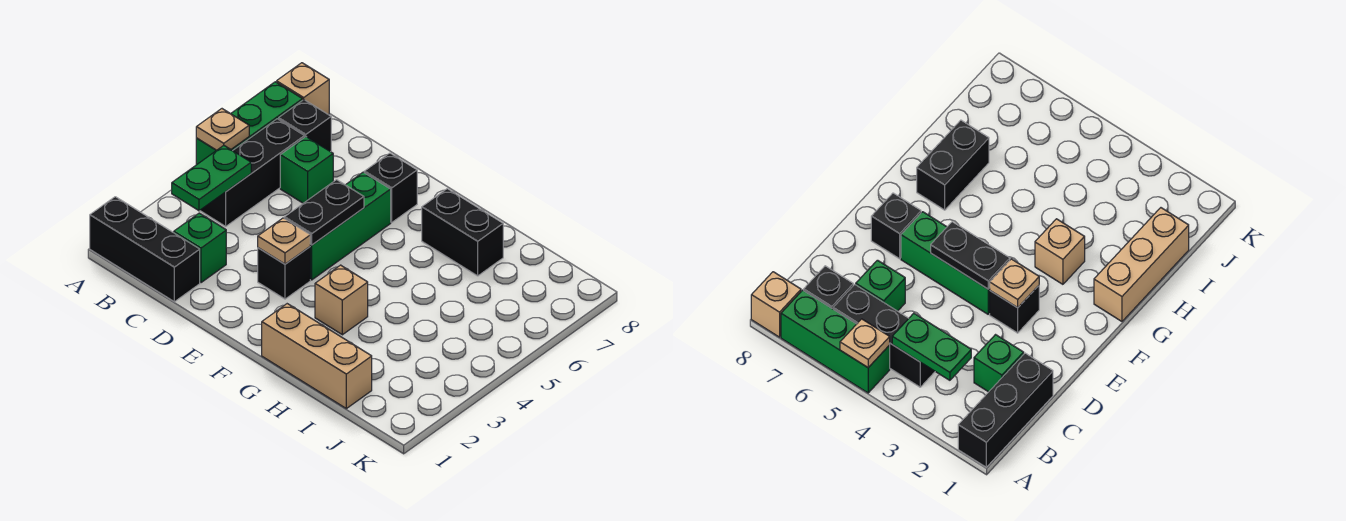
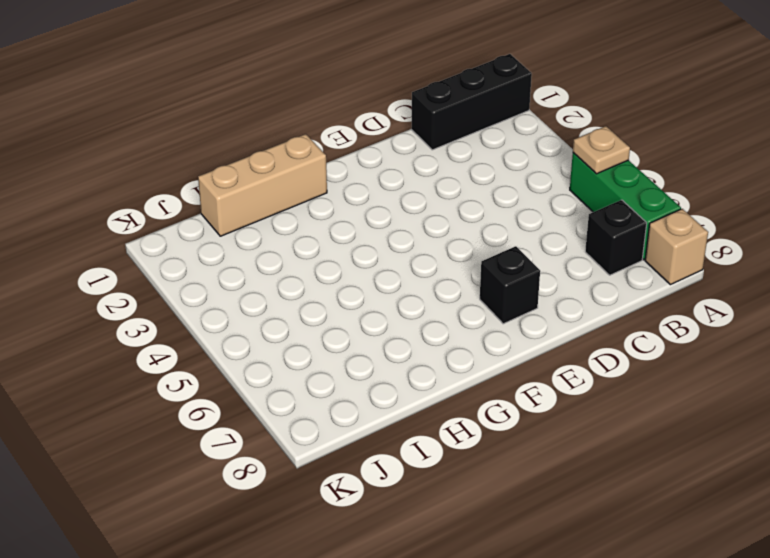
none -> black brick B4:B6 level 1
none -> green brick C2 level 1
none -> green brick C6 level 1

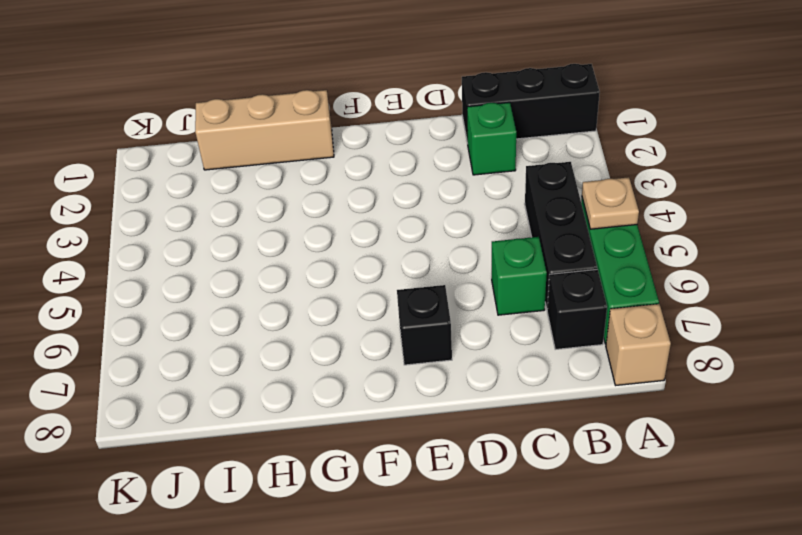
none -> black brick E3 level 1
none -> green brick E4:E6 level 1
none -> tan brick G3 level 1

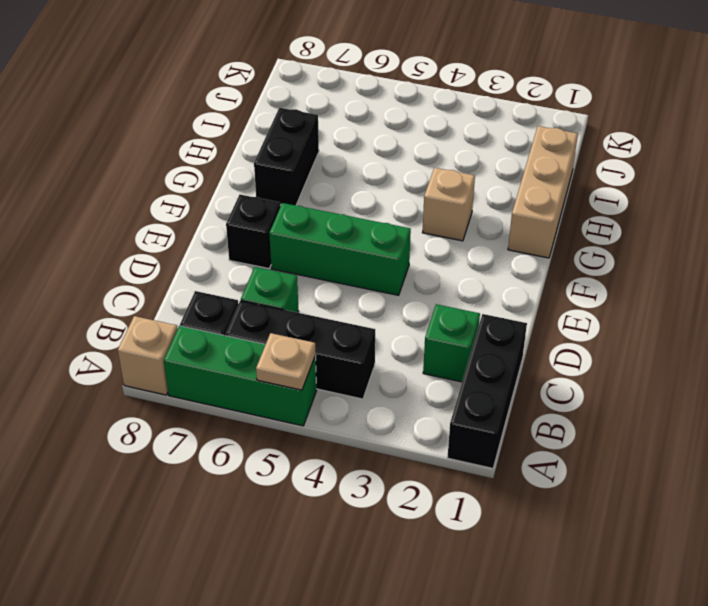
none -> black brick E3 level 1
none -> green plate B3:B4 level 2
none -> tan plate E3 level 2

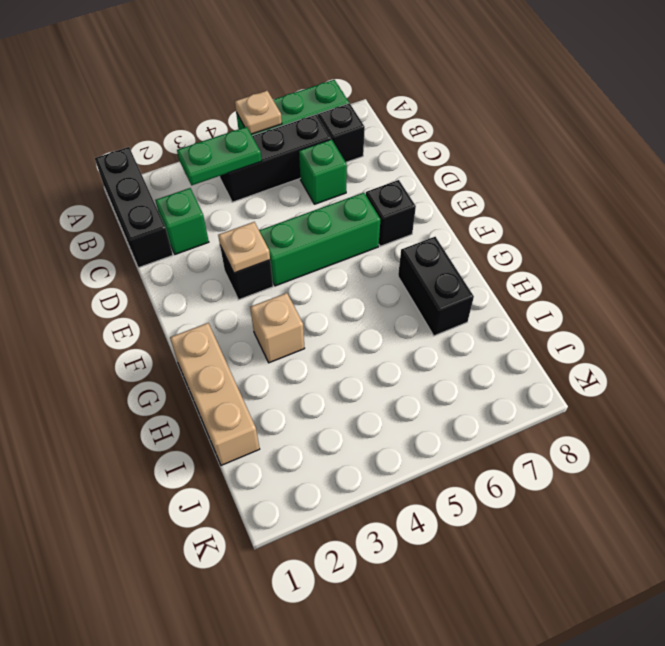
none -> tan brick A8 level 1
none -> black plate E4:E5 level 2

